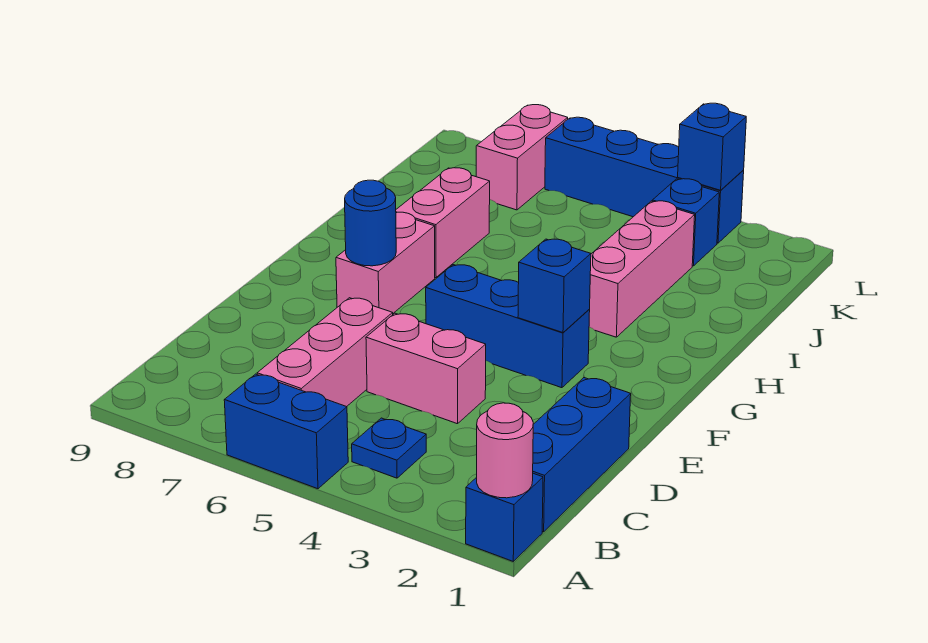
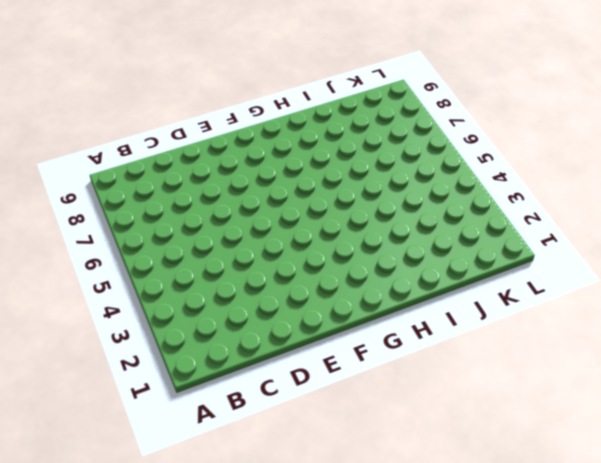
none -> blue brick A1 level 1
none -> blue brick A5:A6 level 1
none -> blue brick B1:D1 level 1

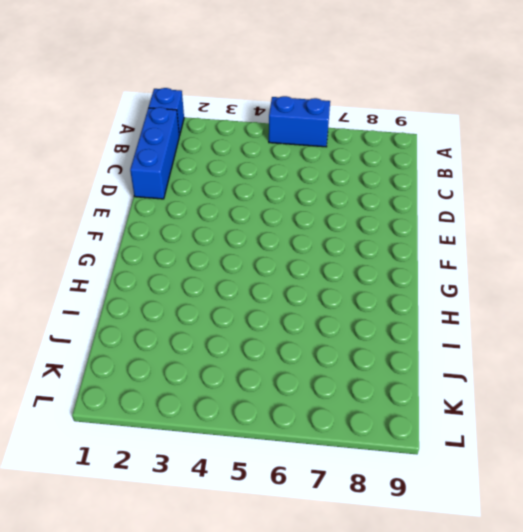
none -> blue plate B4 level 1
none -> pink brick B6:D6 level 1
none -> pink brick D4:D5 level 1

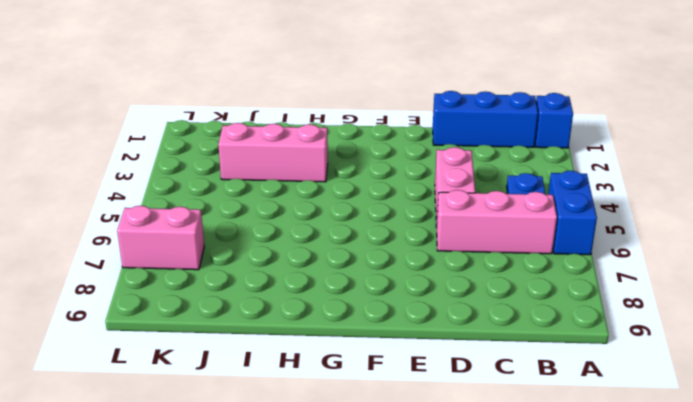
none -> blue brick F3:F5 level 1
none -> pink brick F7:G7 level 1
none -> pink brick H7:I7 level 1

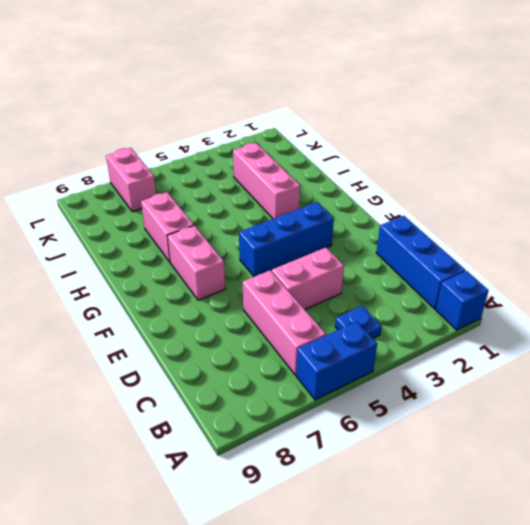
none -> blue brick K3 level 1
none -> blue brick L3:L6 level 1
none -> pink round brick A1 level 2

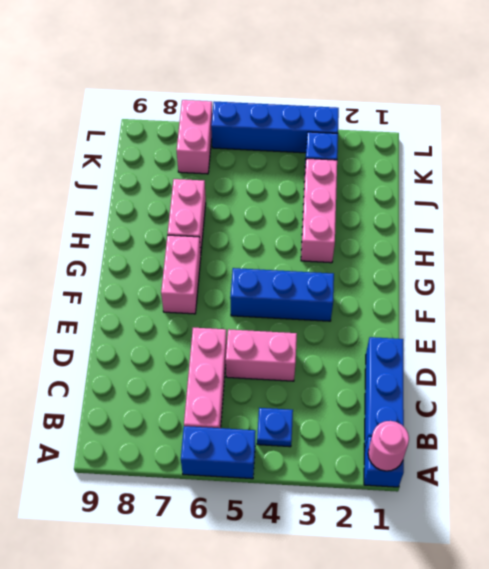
none -> blue brick F3 level 2
none -> blue round brick F7 level 2
none -> blue brick L3 level 2

